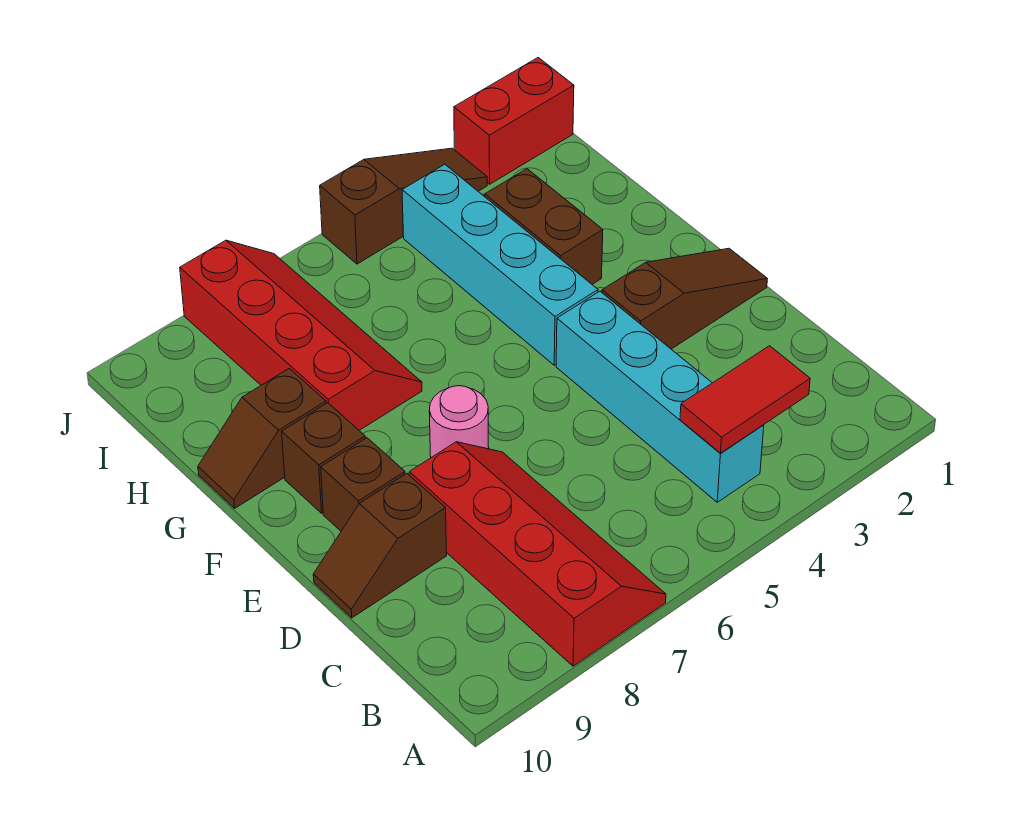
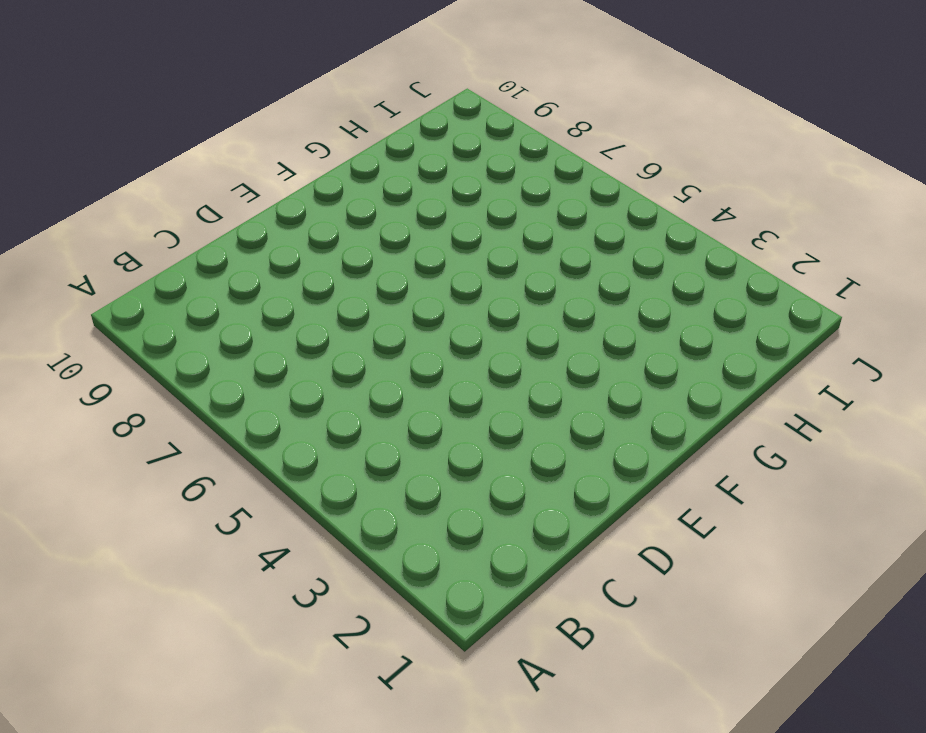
none -> red slope A7:D8 level 1 top 8
none -> cyan brick B4:E4 level 1
none -> brown slope D9:D10 level 1 top 9

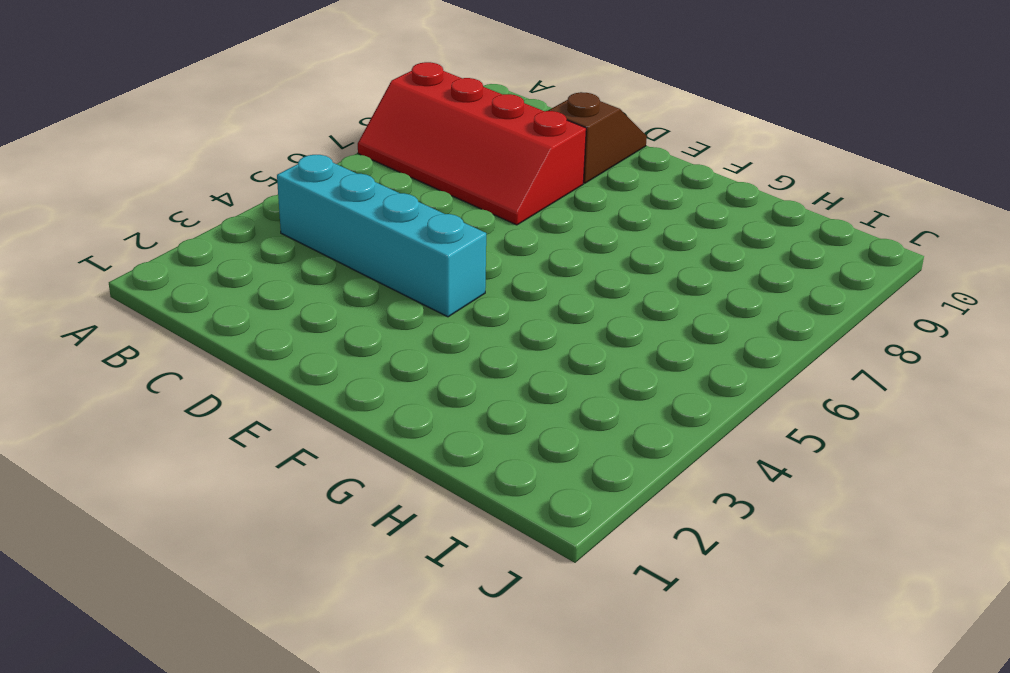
none -> brown slope E1:E3 level 1 top 3
none -> pink round brick E7 level 1
none -> brown brick E9 level 1

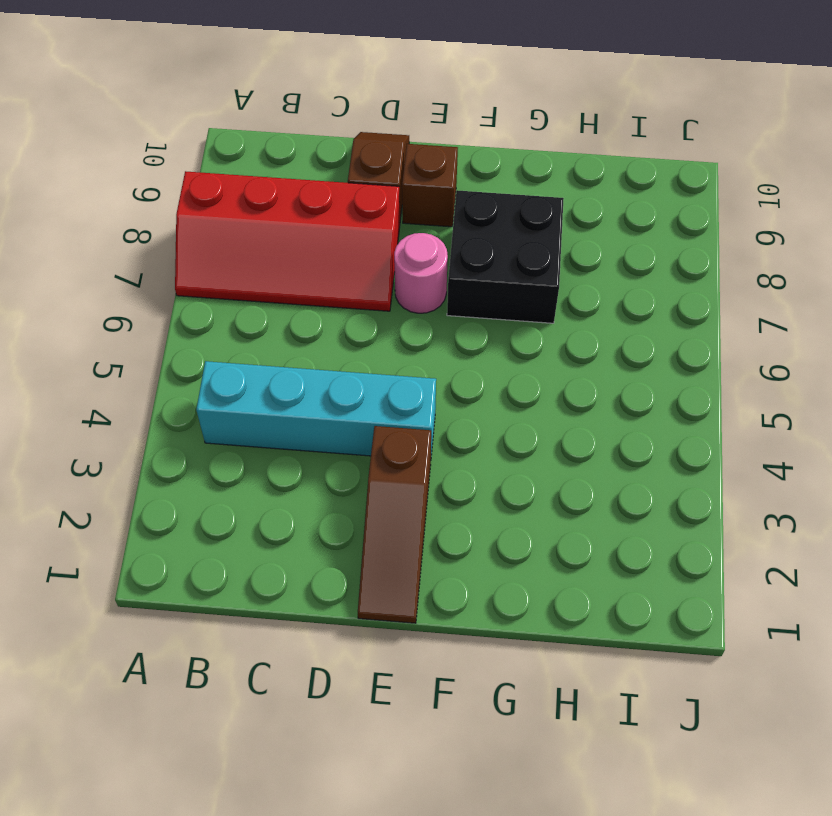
black brick F7:G8 level 1 -> red slope G7:J8 level 1 top 8
none -> cyan brick F4:I4 level 1
none -> brown brick F9 level 1
none -> brown brick G3:H3 level 1

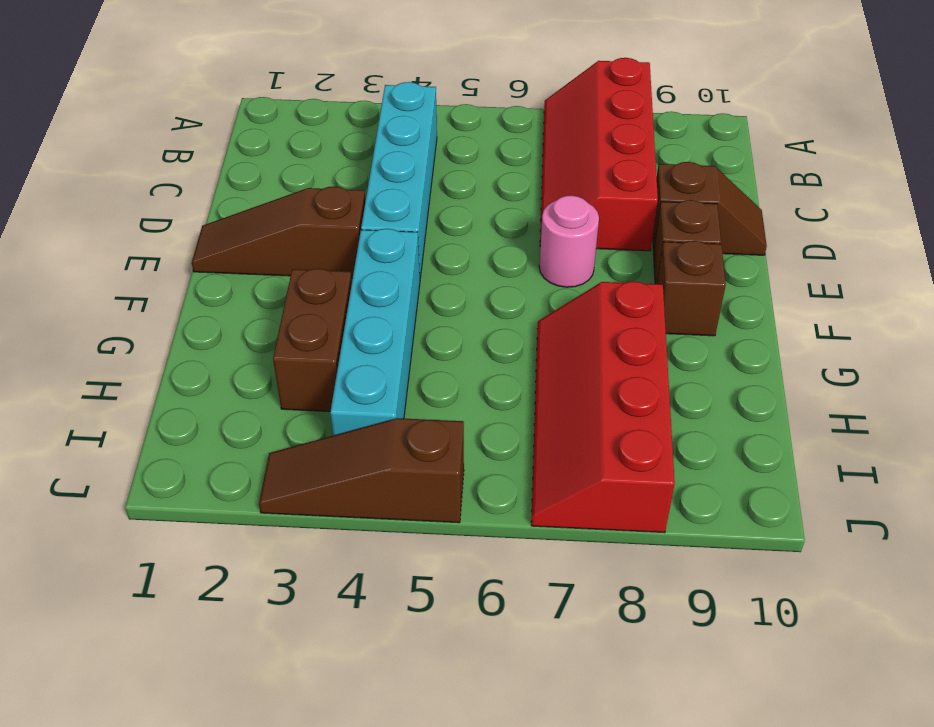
none -> brown slope G9:G10 level 1 top 9
none -> red brick J1:J2 level 1
none -> red tile B3:B4 level 2

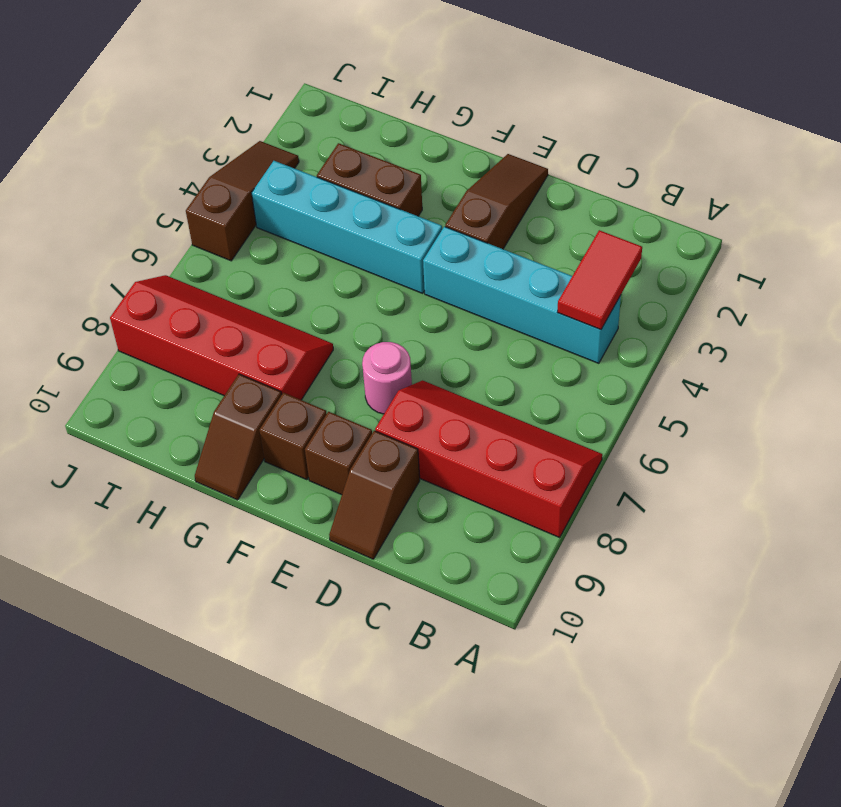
none -> red brick J1:J2 level 1

